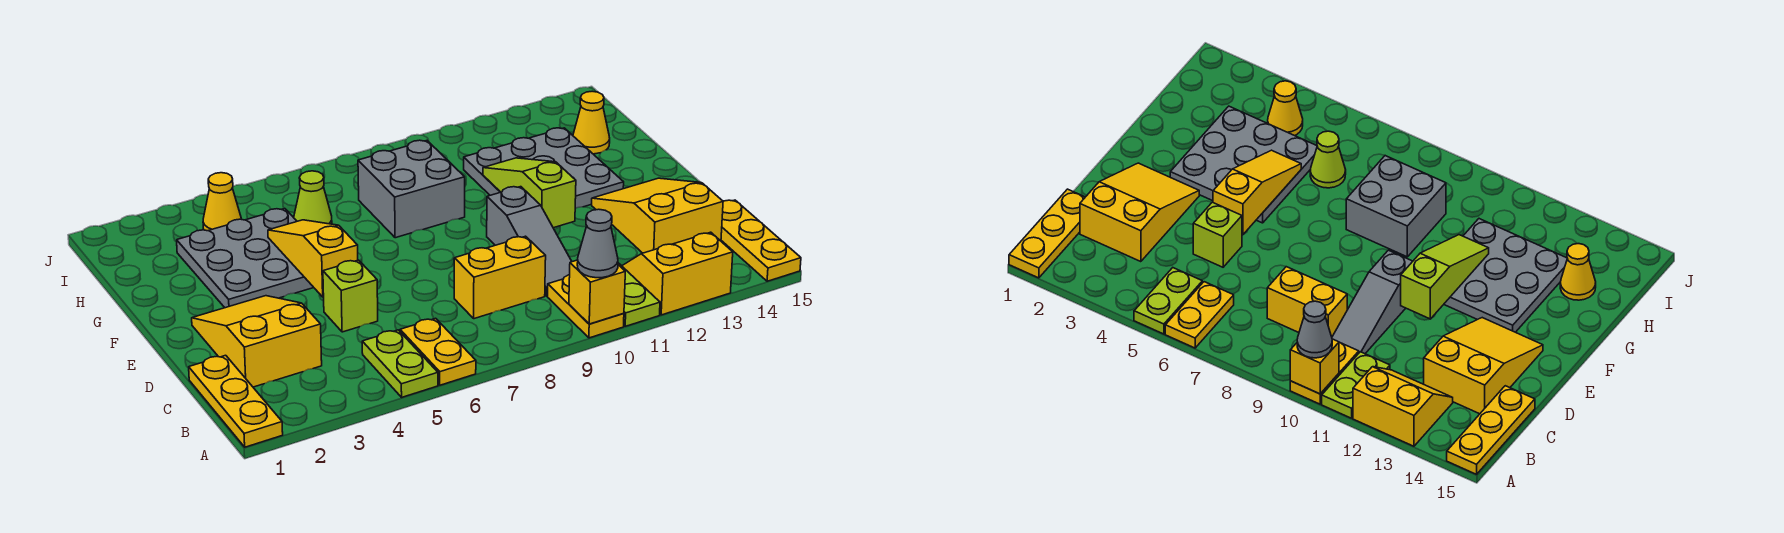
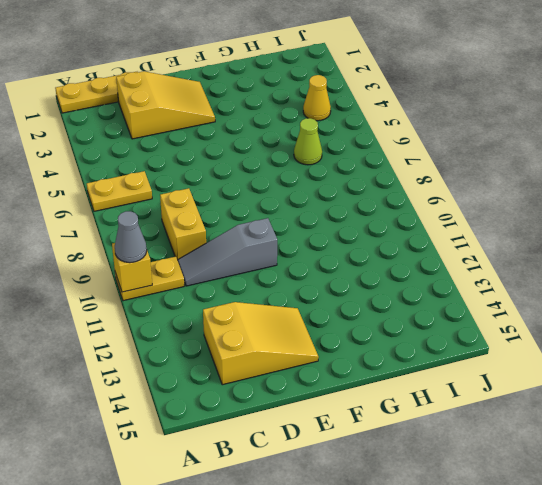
none -> lime plate A5:B5 level 1
none -> lime plate A11:B11 level 1
none -> yellow slope A12:B13 level 1 top A

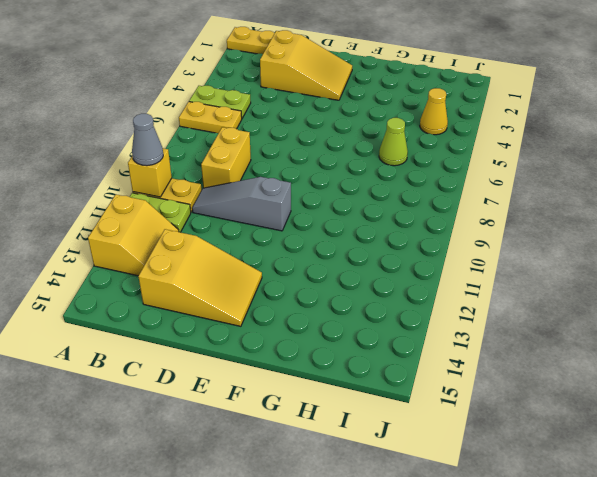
none -> yellow plate A15:C15 level 1
none -> lime brick D5 level 1
none -> grey plate F3:H5 level 1

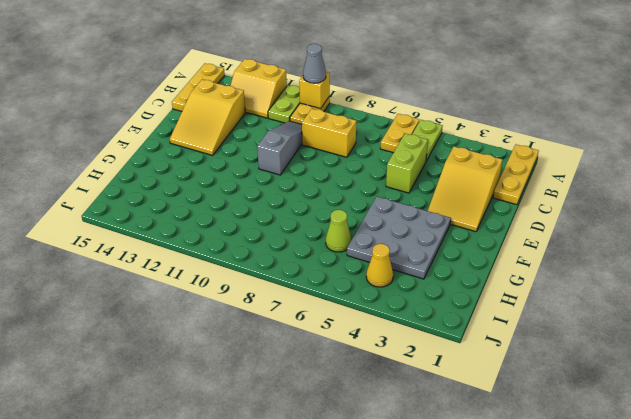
lime brick C5:D5 level 1 -> lime brick D5 level 1
none -> grey plate F11:H13 level 1
none -> grey brick G8:H9 level 1
none -> yellow cone H14 level 1

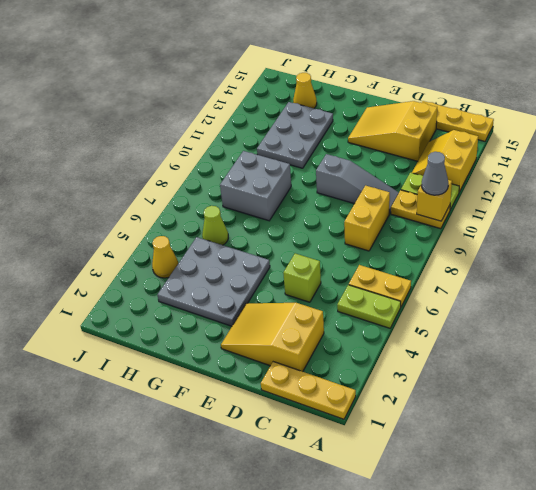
grey plate G11:H13 level 1 -> grey plate F11:H13 level 1
none -> yellow slope E5:G5 level 2 top E
none -> lime slope E11:G11 level 2 top E

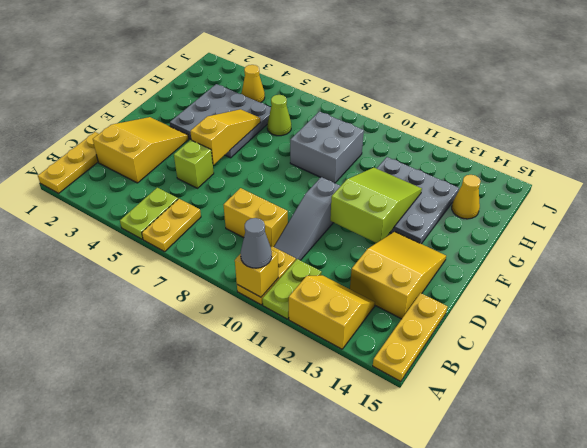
lime slope E11:G12 level 2 top E -> lime slope E11:G11 level 2 top E

